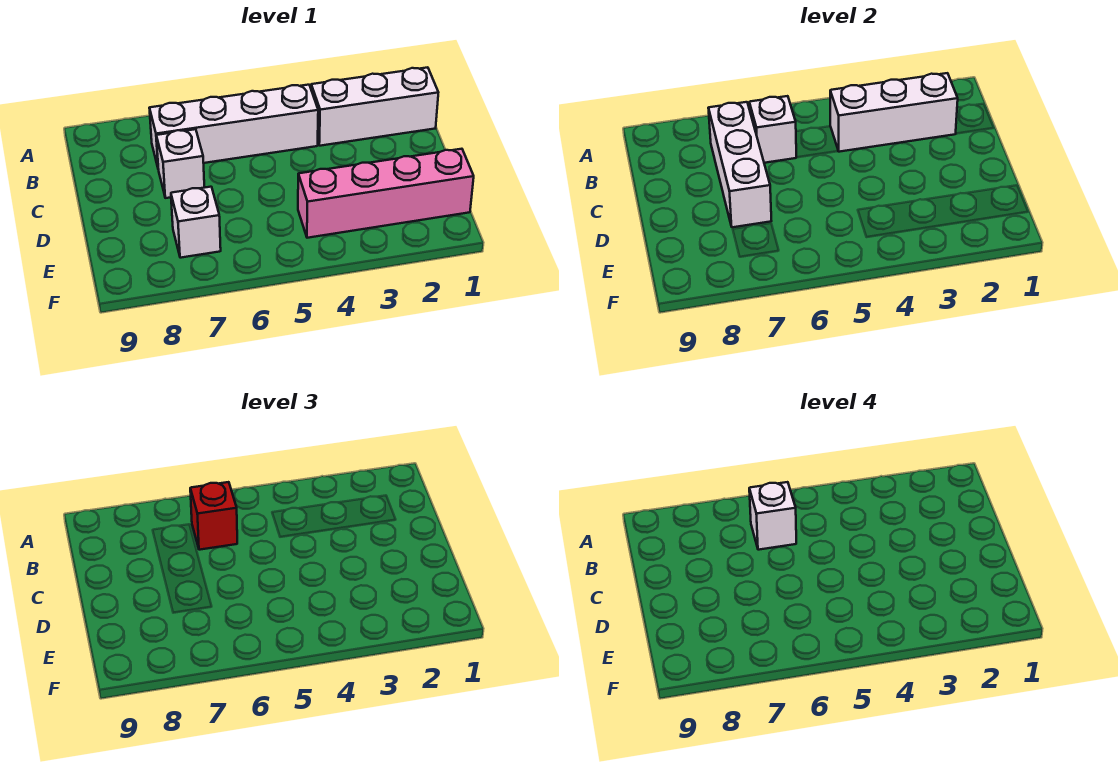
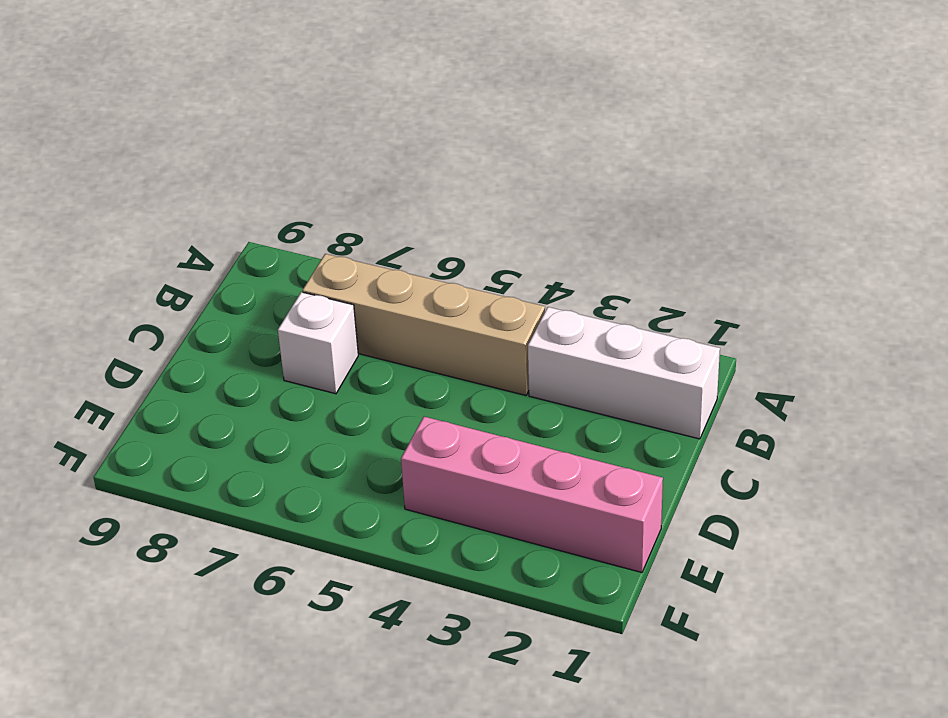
tan brick B4:B7 level 1 -> white brick B4:B7 level 1
none -> white brick E7 level 1
none -> white brick B2:B4 level 2

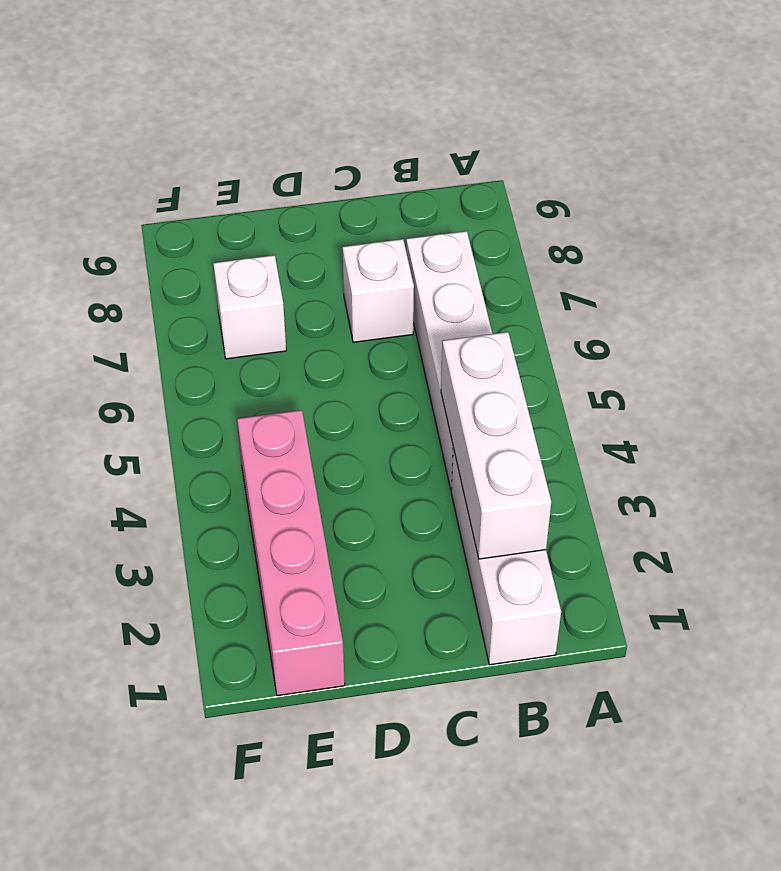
none -> white brick B6 level 2
none -> white brick B7:D7 level 2

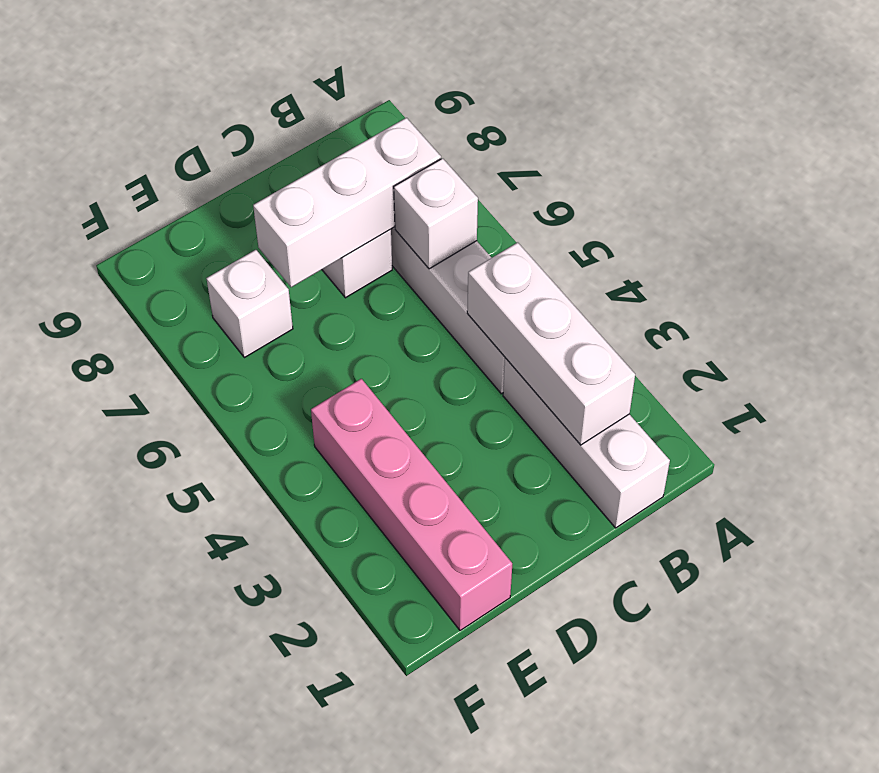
none -> red brick B6 level 3
none -> white brick B6 level 4

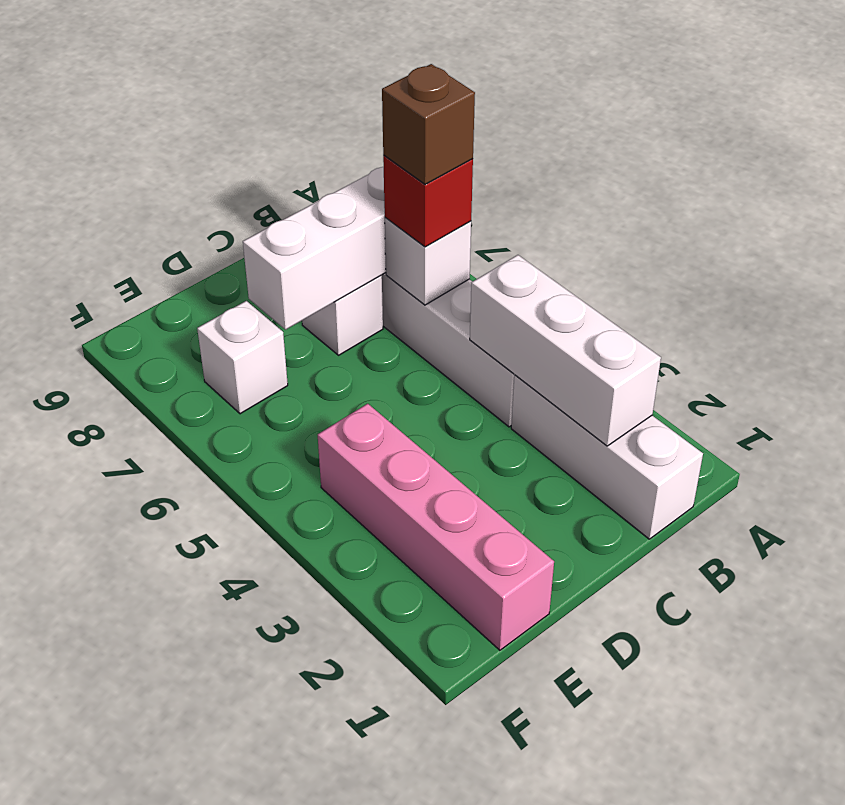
brown brick B6 level 4 -> white brick B6 level 4

